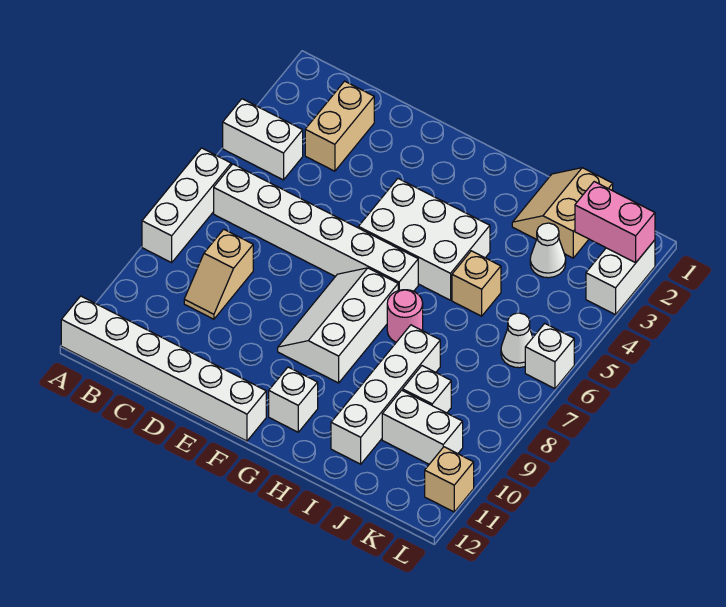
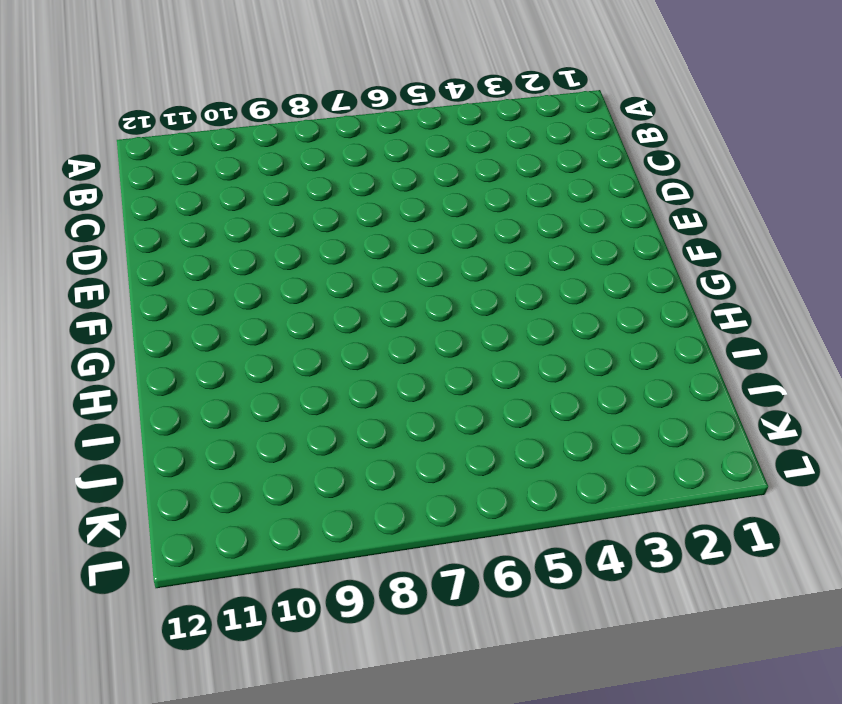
none -> white brick A4:B4 level 1
none -> white brick A6:A8 level 1
none -> white brick A12:F12 level 1

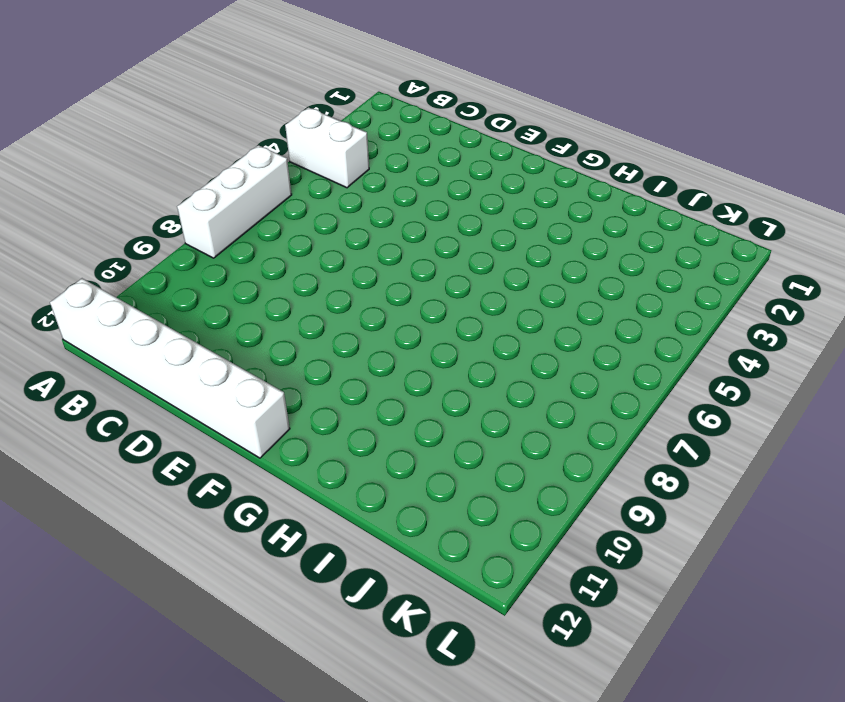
none -> white brick B6:G6 level 1
none -> tan brick C2:C3 level 1
none -> tan slope C8:C9 level 1 top 8

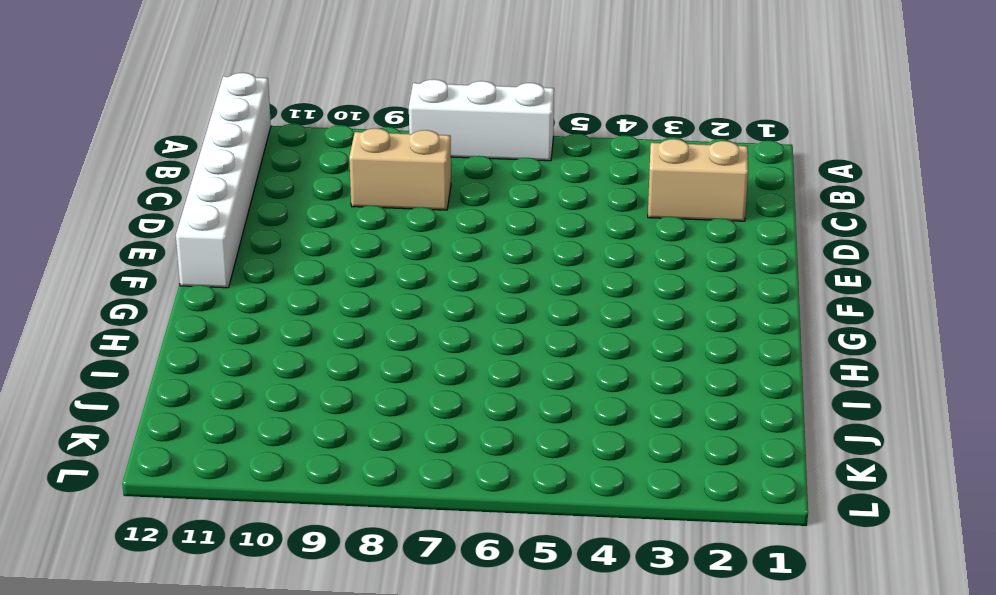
tan brick C8:C9 level 1 -> tan slope C8:C9 level 1 top 8
none -> white brick A4:B4 level 1
none -> white brick B6:G6 level 1
none -> white brick F4:H5 level 1

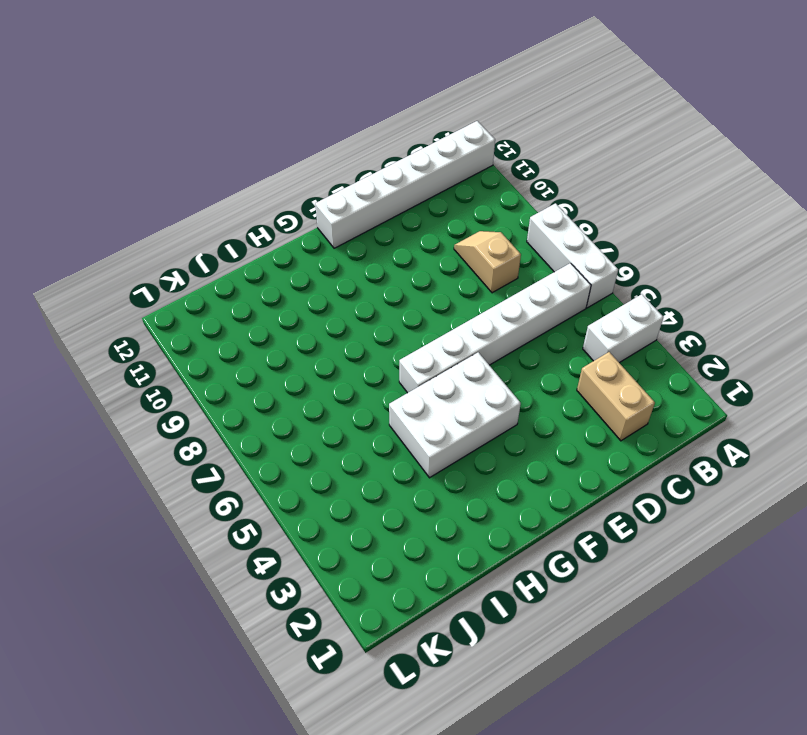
none -> white slope F7:G9 level 1 top G
none -> white brick G11 level 1
none -> pink round brick H7 level 1

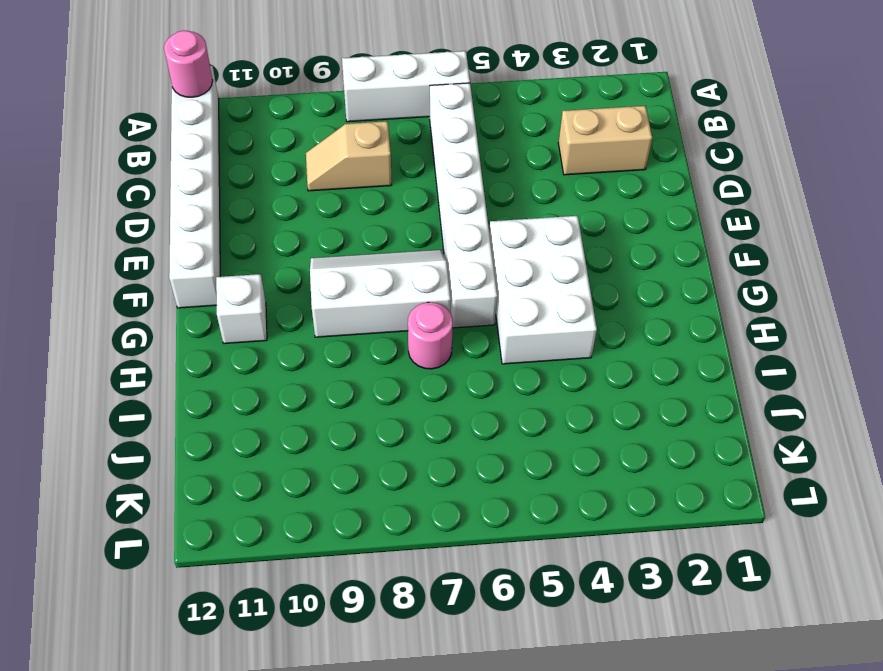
pink round brick A12 level 2 -> none
none -> white brick A4:B4 level 1
none -> tan slope I1:J2 level 1 top J
none -> tan brick I5 level 1

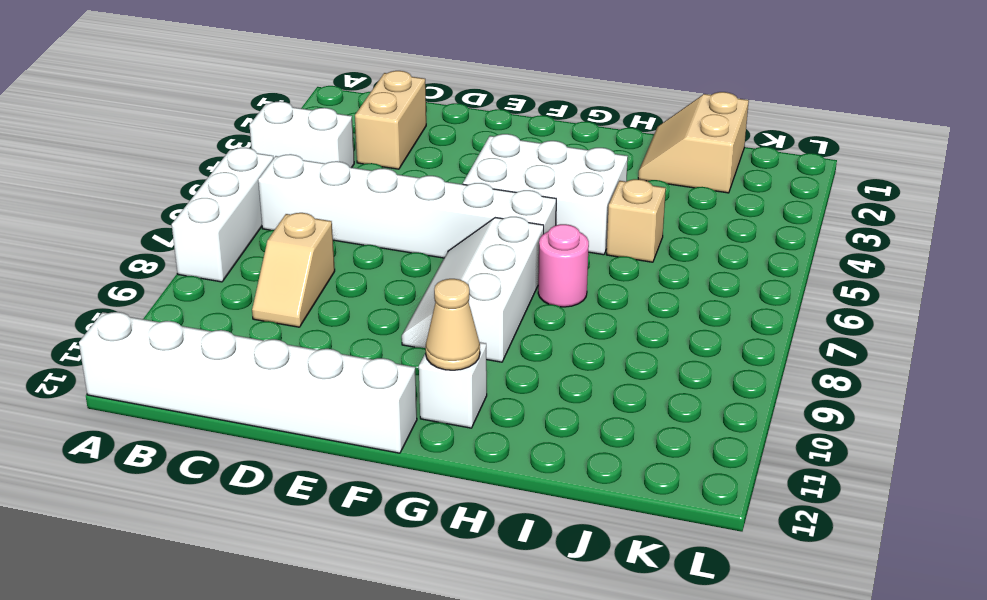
tan cone G11 level 2 -> none
none -> white brick I8:I11 level 1
none -> white cone J3 level 1
none -> white brick J9 level 1

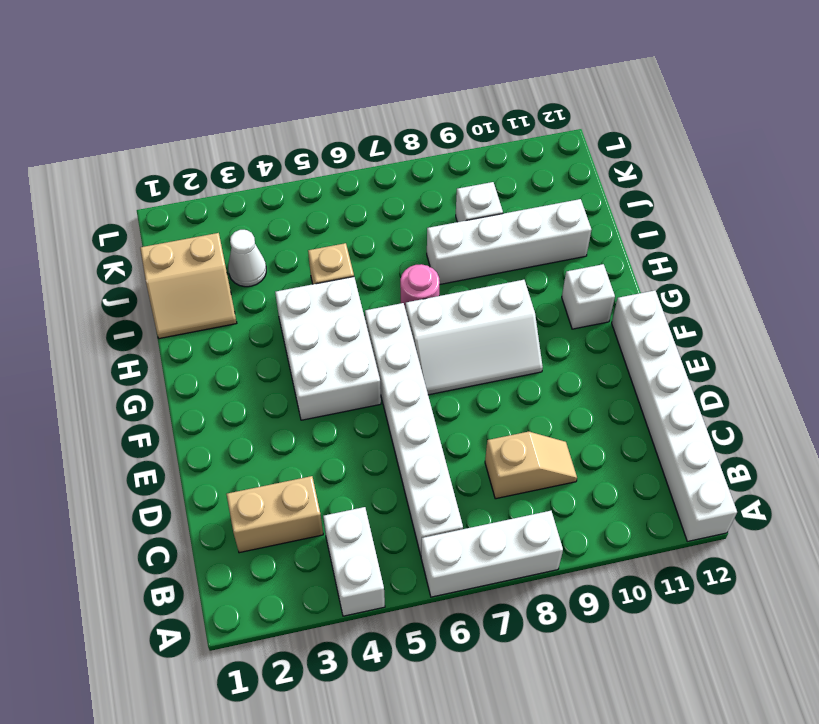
none -> white brick J10:K10 level 1
none -> white cone K6 level 1
none -> white brick L2:L3 level 1

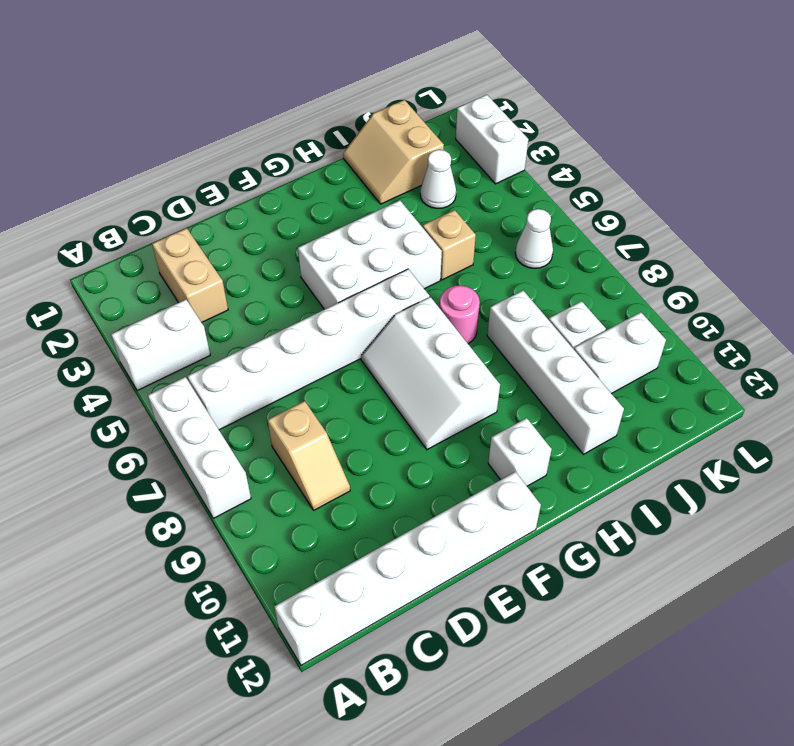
none -> white brick L6 level 1
none -> tan brick L11 level 1
none -> pink brick K2:L2 level 2

